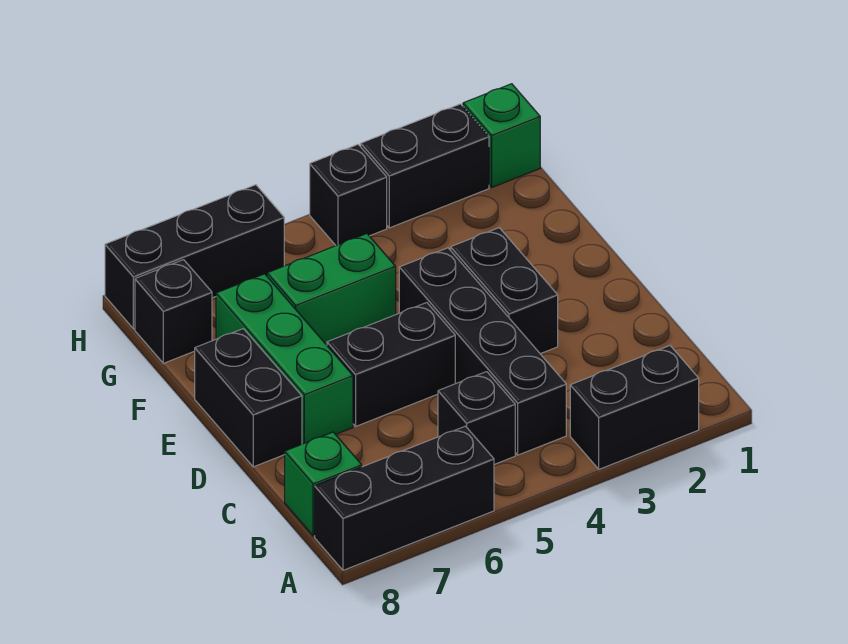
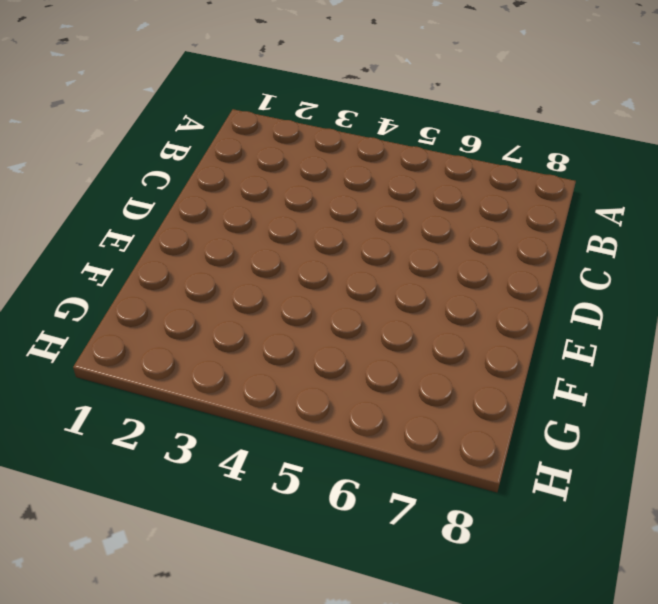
none -> black brick A2:A3 level 1
none -> black brick A6:A8 level 1
none -> black brick B4:E4 level 1

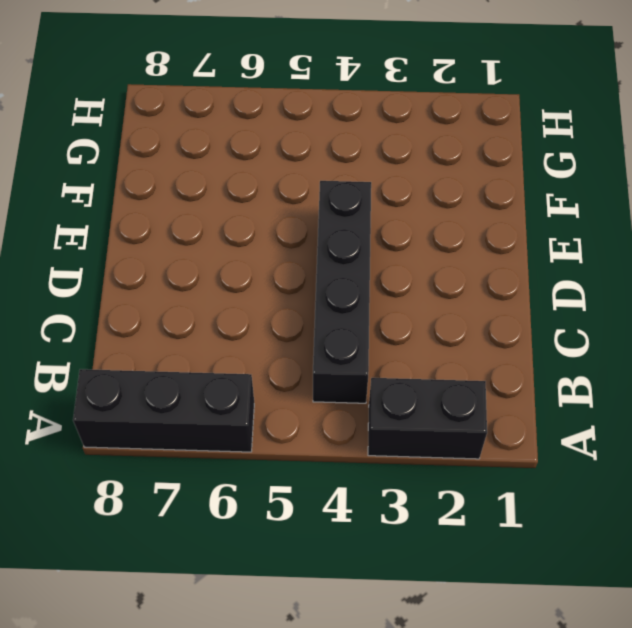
none -> black brick B5 level 1
none -> green brick B8 level 1
none -> black brick D3:E3 level 1

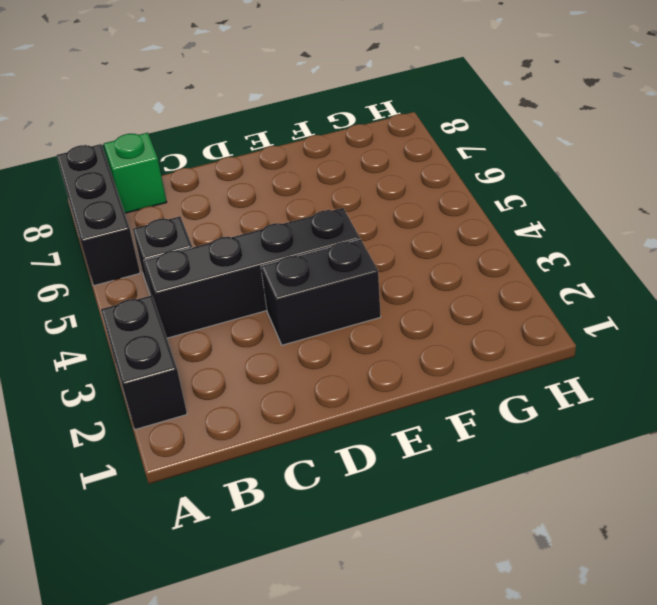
none -> black brick D5:D6 level 1
none -> green brick D7:F7 level 1
none -> black brick D8:E8 level 1

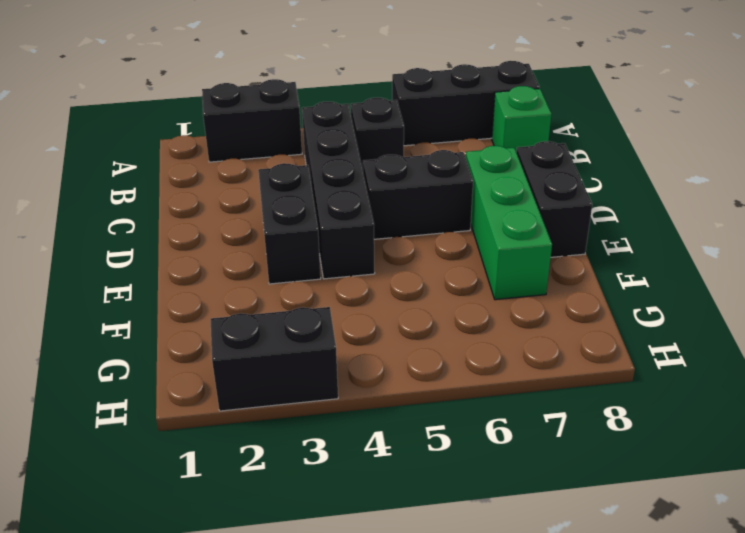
none -> green brick F5:F6 level 1
none -> black brick G8 level 1
none -> green brick H1 level 1

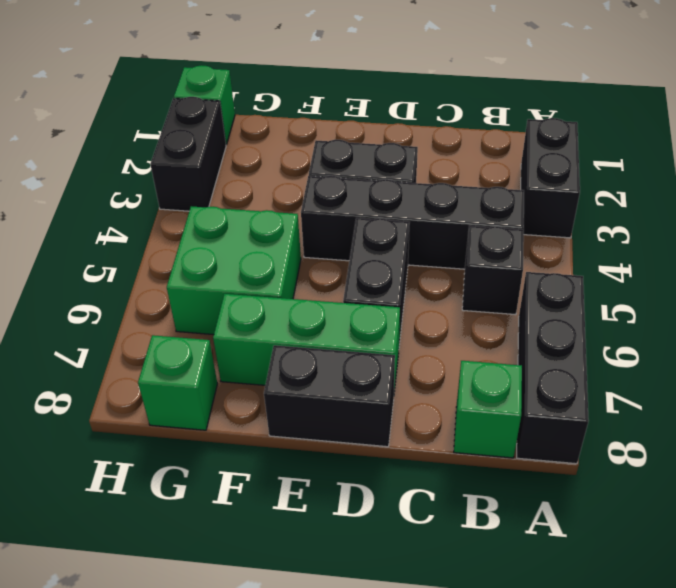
green brick F5:G6 level 1 -> green brick F5:F6 level 1
green brick G8 level 1 -> black brick G8 level 1
none -> black brick H4 level 1
none -> black brick H6:H8 level 1

